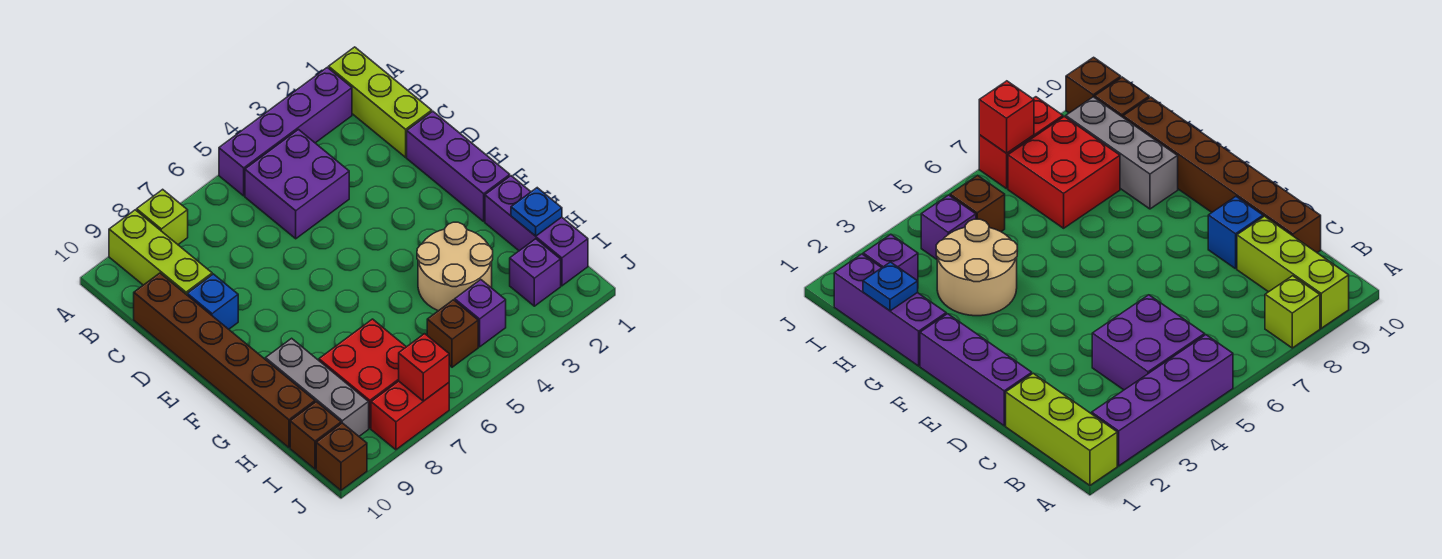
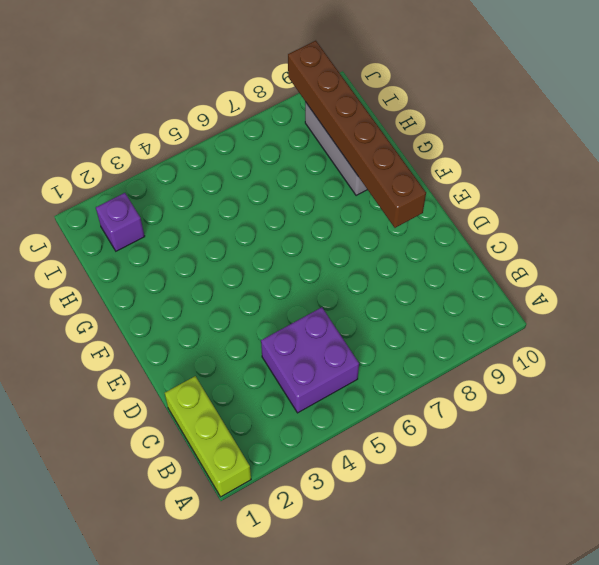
brown brick E9:J9 level 2 -> brown brick C10:H10 level 1
none -> purple brick A2:A5 level 1
none -> lime brick A8 level 1
none -> lime brick A9:C9 level 1

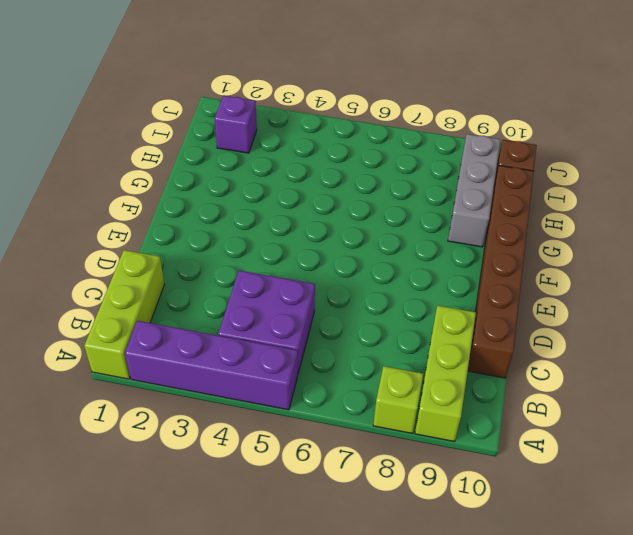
none -> purple brick D1:F1 level 1
none -> blue brick D9 level 1
none -> purple brick G1:I1 level 1

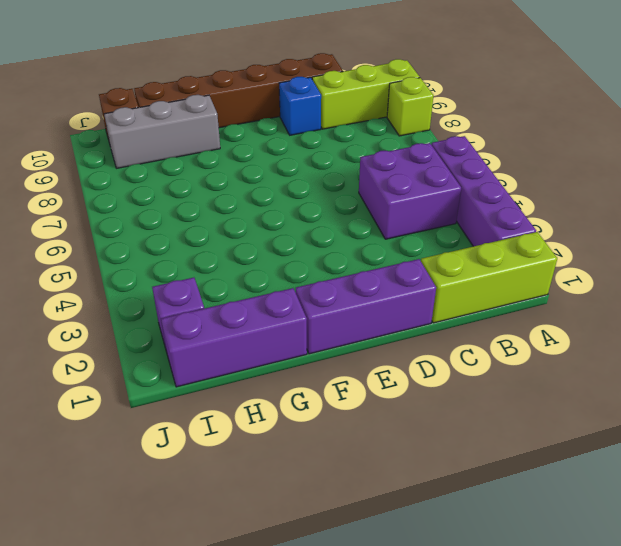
none -> tan round brick G3:H4 level 1
none -> red brick H7:I8 level 1
none -> purple brick I4 level 1

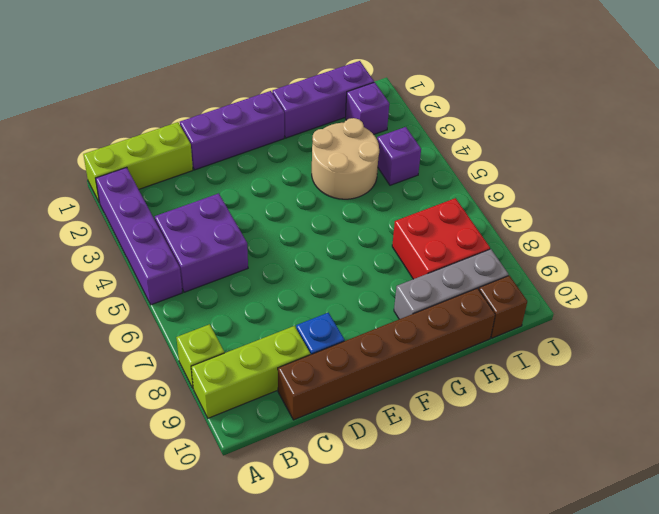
none -> brown brick I5 level 1
none -> red brick J7:J8 level 1
none -> brown brick J10 level 1

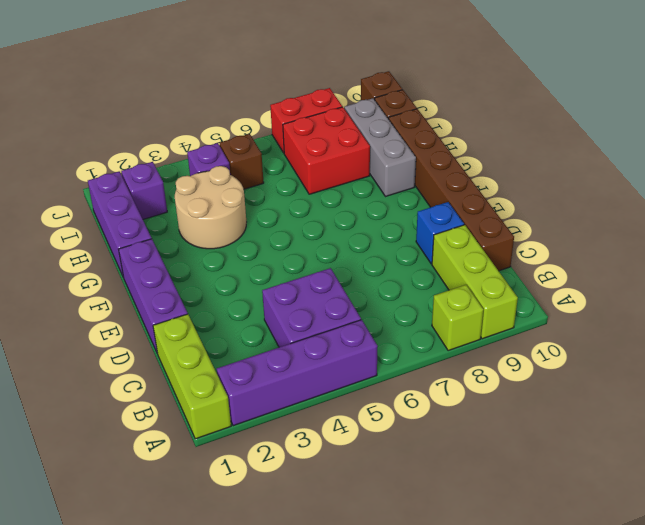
none -> blue plate H1 level 2
none -> red brick J7 level 2

